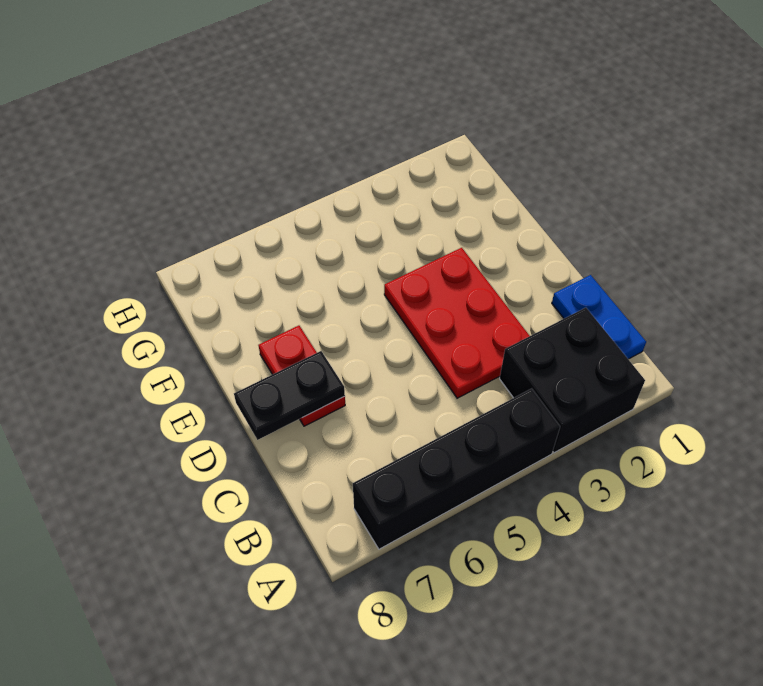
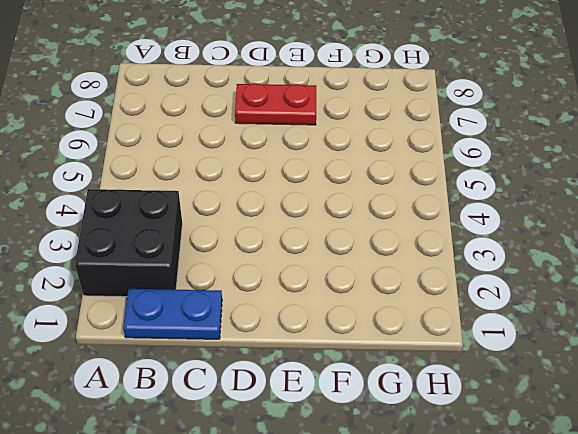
none -> black brick A4:A7 level 1
none -> red plate C3:E4 level 1

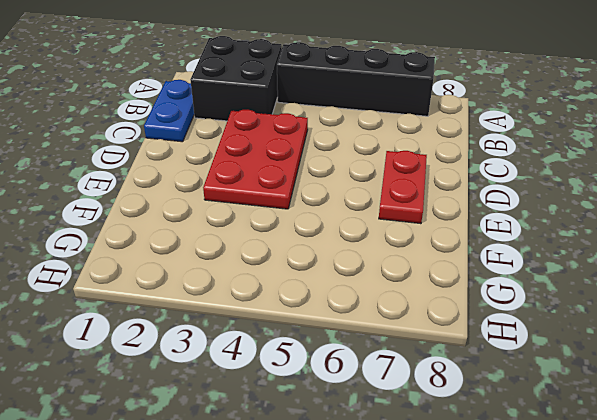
none -> black plate D7:D8 level 2

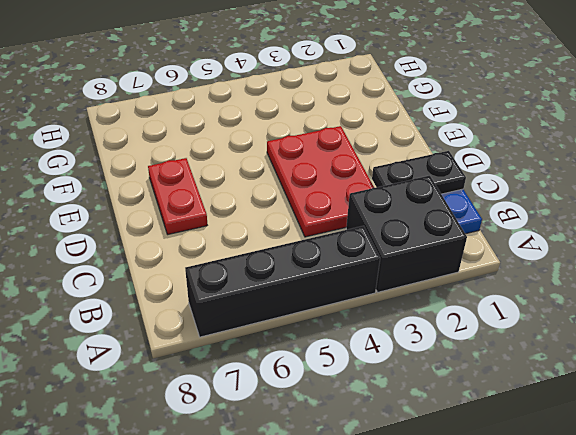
black plate C1:C2 level 2 -> black plate D7:D8 level 2

